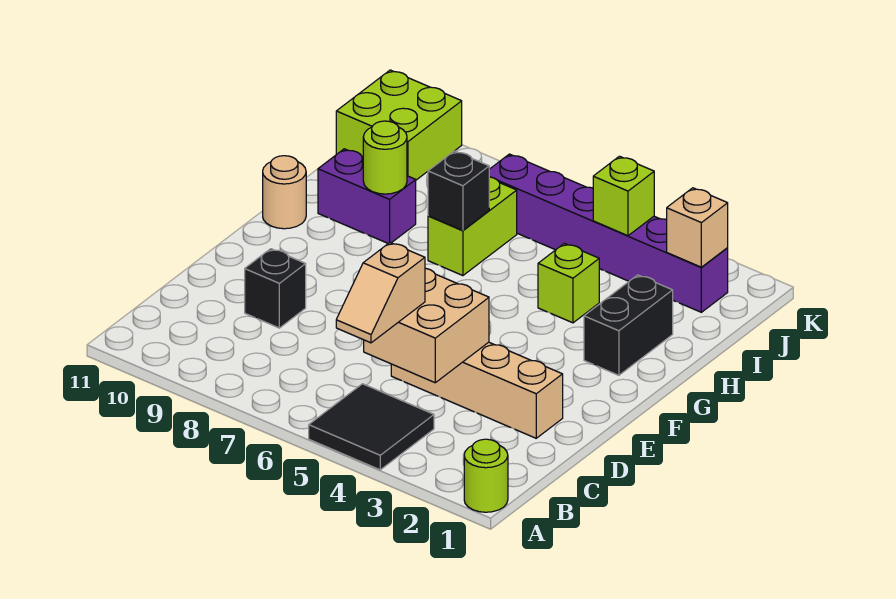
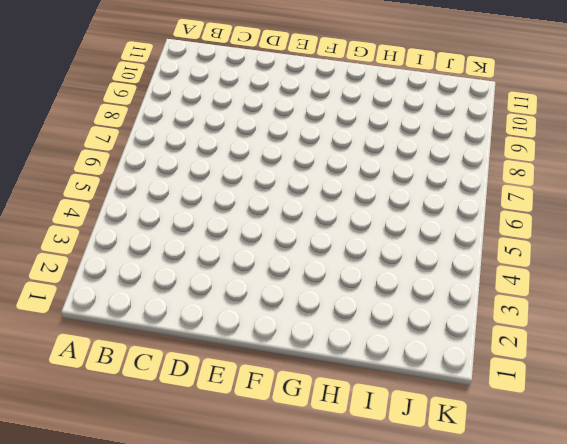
none -> lime round brick A1 level 1
none -> black tile A4:B5 level 1
none -> tan brick D2:D5 level 1

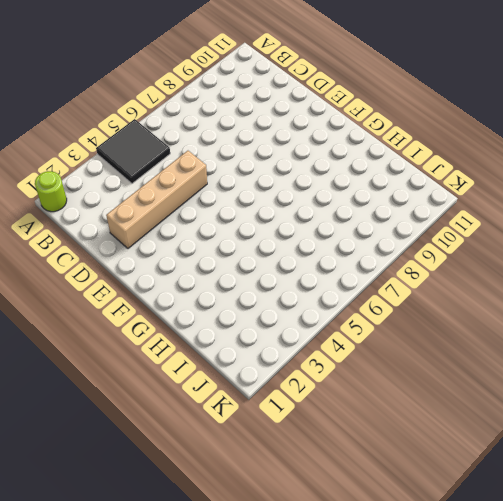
none -> black brick D9 level 1
none -> black brick G2:H2 level 1
none -> tan round brick G11 level 1

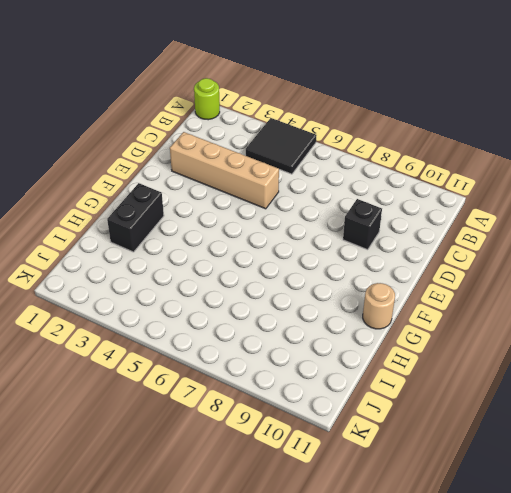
none -> lime brick H4 level 1
none -> lime brick H7:I7 level 1
none -> purple brick H9:H10 level 1

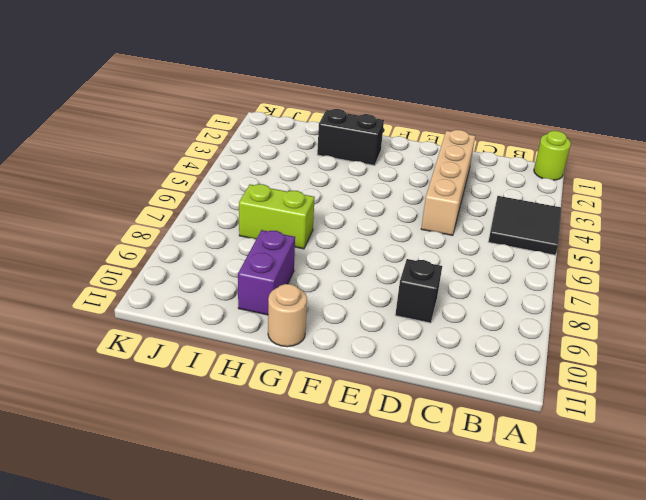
none -> lime brick H4 level 1
none -> purple brick J2:J7 level 1
none -> lime brick J10:K11 level 1

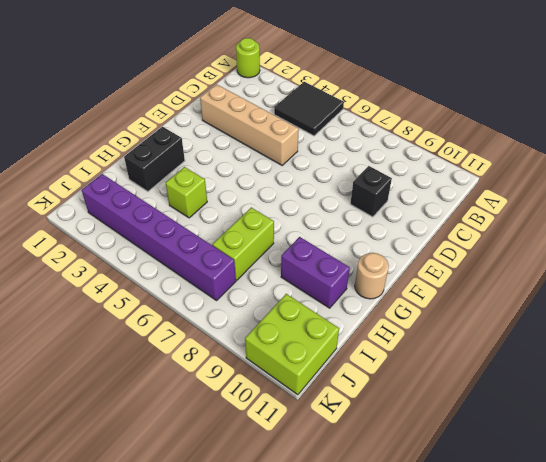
none -> tan brick C4:D5 level 2
none -> black brick H7 level 2
none -> lime round brick H9 level 2

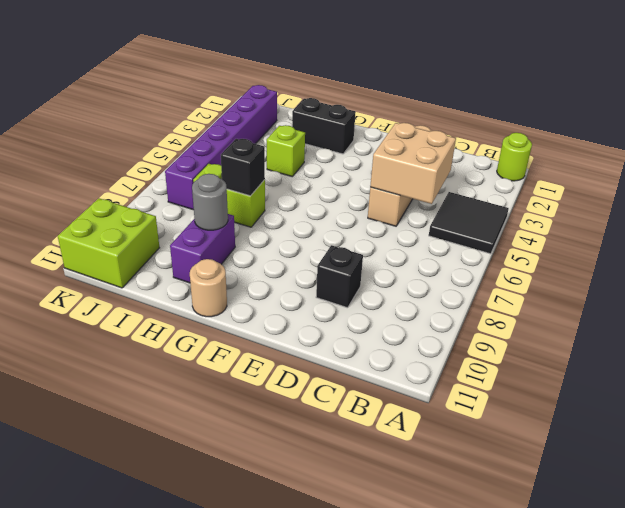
grey round brick H9 level 2 -> lime round brick H9 level 2
none -> tan brick J2 level 2
none -> lime brick J4 level 2
none -> tan slope B5:C5 level 3 top C

